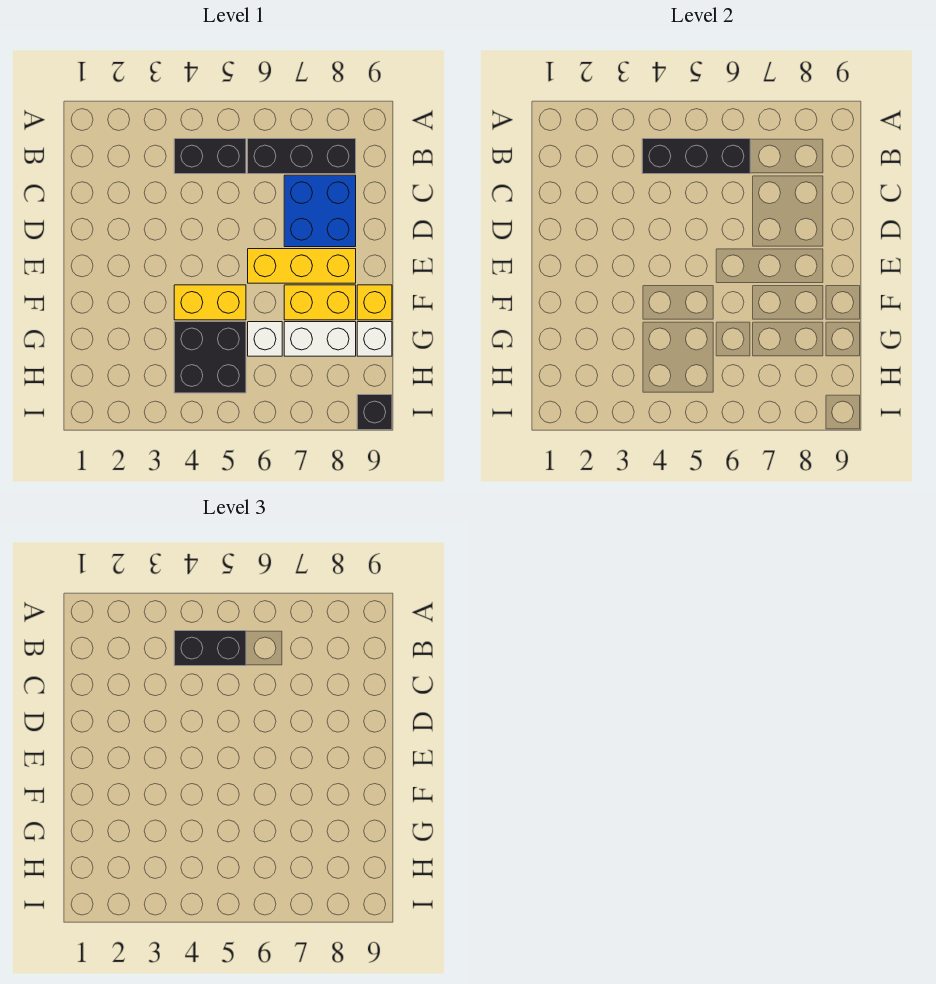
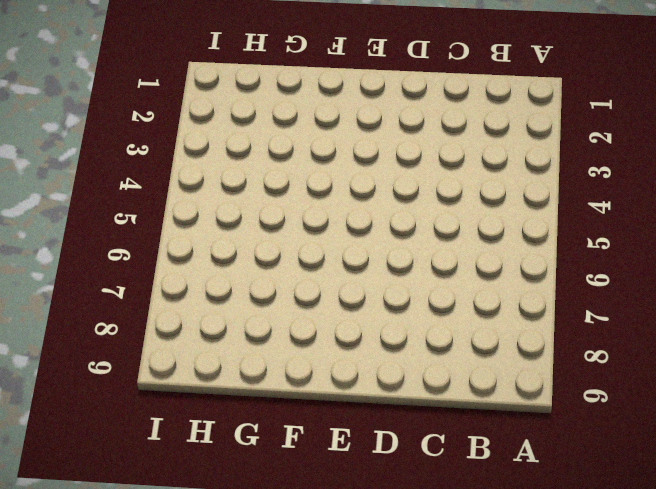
none -> black brick B4:B5 level 1
none -> black brick B6:B8 level 1
none -> blue brick C7:D8 level 1

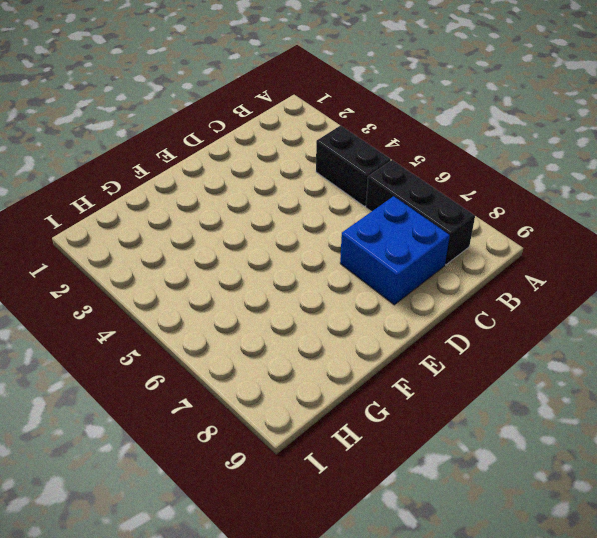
none -> yellow brick E6:E8 level 1
none -> yellow brick F4:F5 level 1
none -> yellow brick F7:F8 level 1

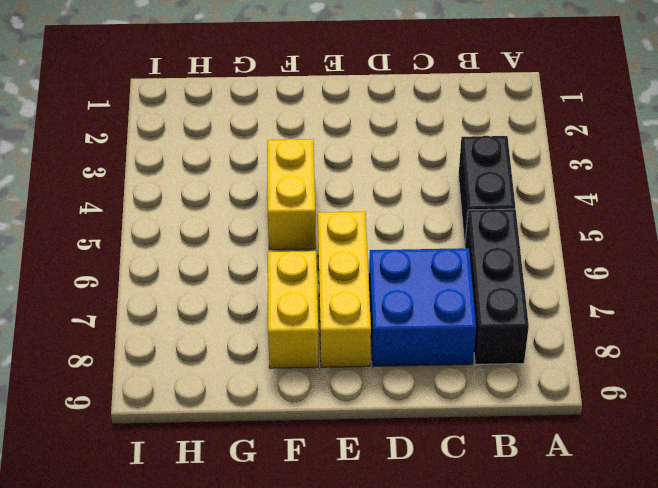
none -> yellow brick F9 level 1
none -> black brick G4:H5 level 1
none -> white brick G6 level 1

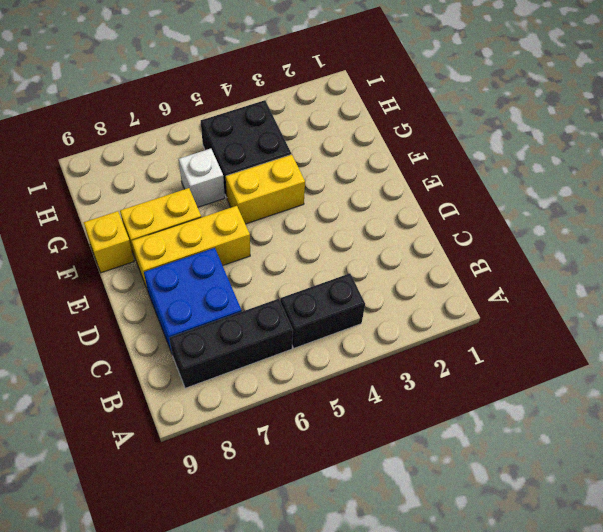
none -> white brick G7:G8 level 1
none -> white brick G9 level 1
none -> black brick I9 level 1

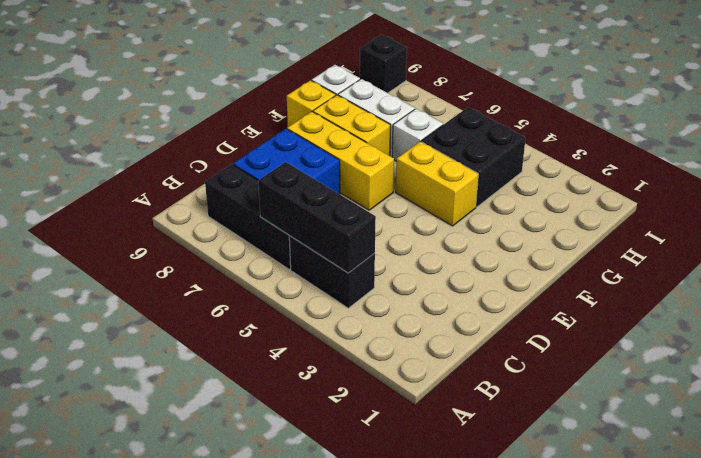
none -> black brick B4:B5 level 3

